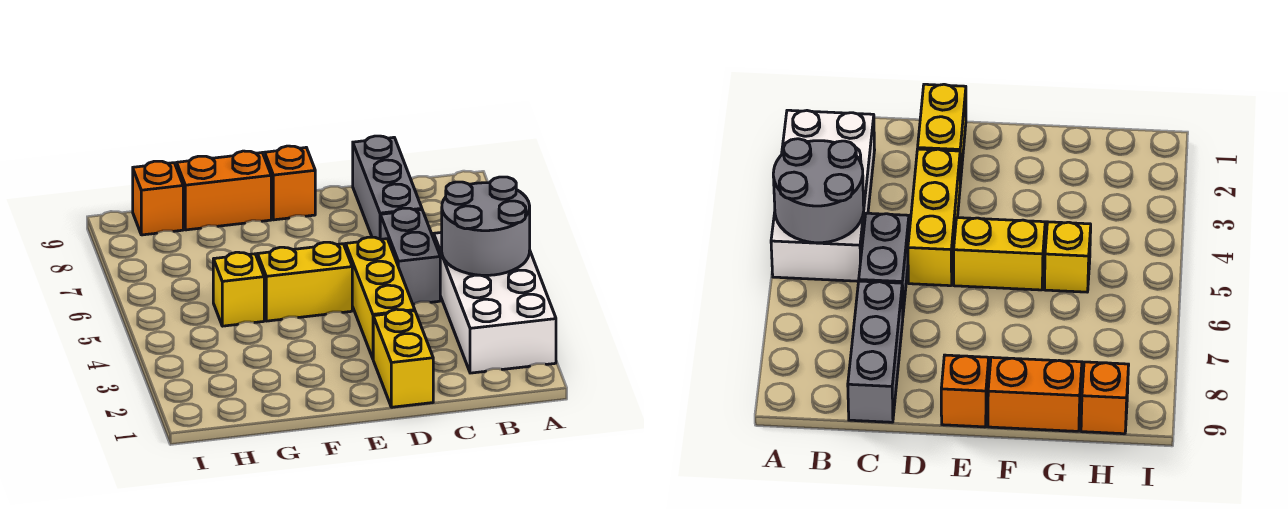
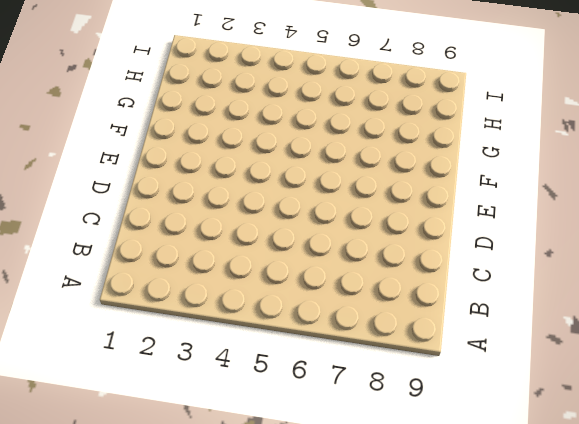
none -> white brick A2:B5 level 1
none -> grey brick C5:C6 level 1

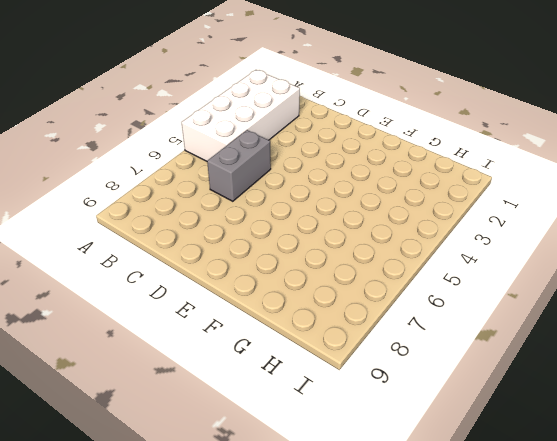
none -> grey brick C7:C9 level 1
none -> yellow brick D1:D2 level 1

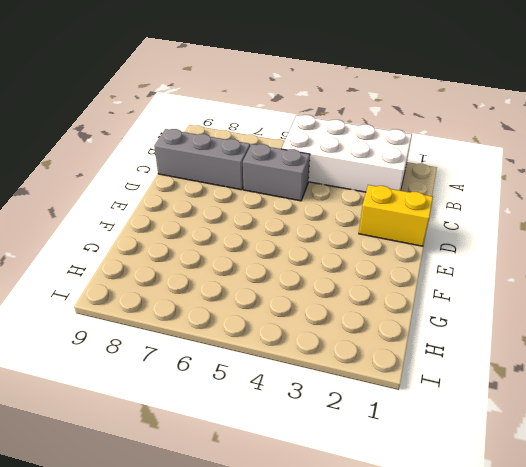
none -> yellow brick D3:D5 level 1
none -> yellow brick E5:F5 level 1

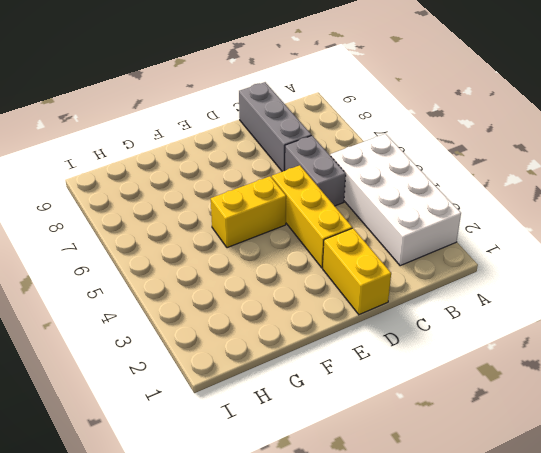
none -> orange brick E9 level 1
none -> orange brick F9:G9 level 1

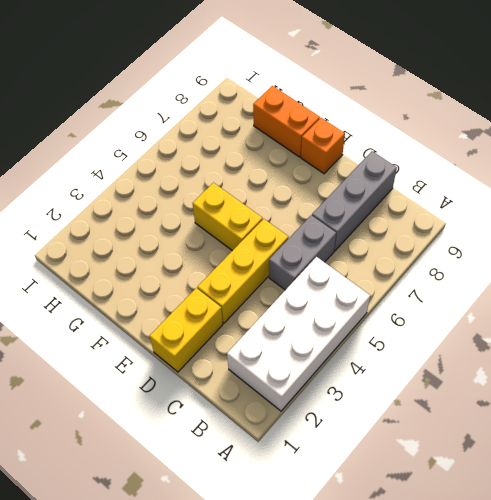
none -> yellow brick G5 level 1
none -> orange brick H9 level 1

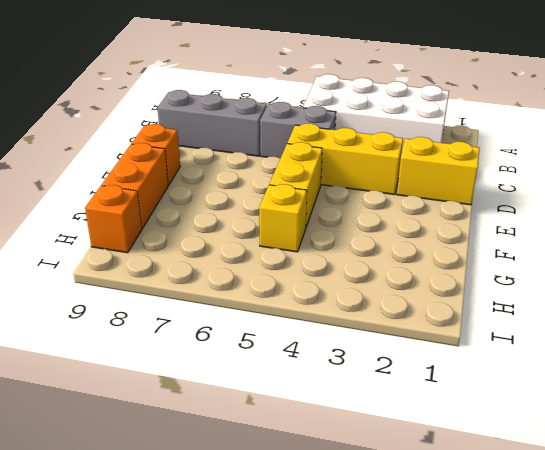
none -> grey round brick A4:B5 level 2

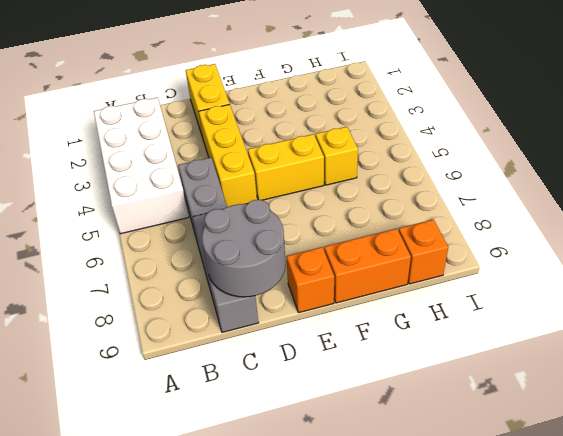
grey round brick C8:D9 level 2 -> grey round brick A4:B5 level 2

